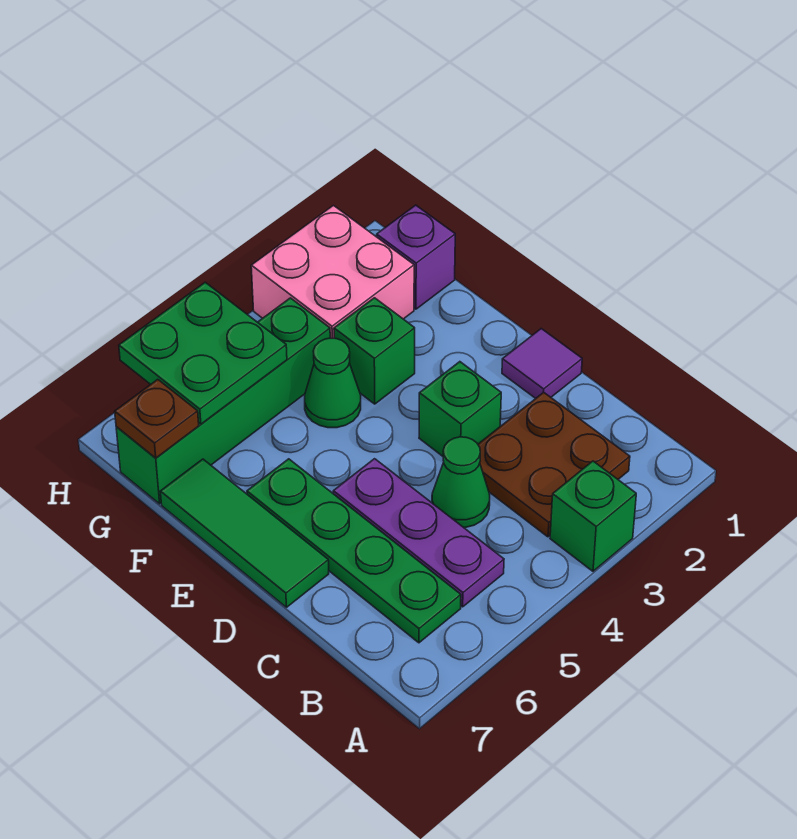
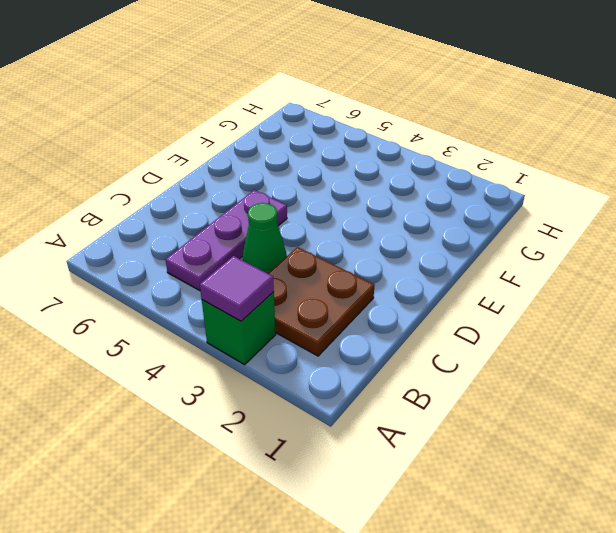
purple tile A3 level 2 -> purple tile D1 level 1
none -> green plate B6:E6 level 1
none -> green brick D3 level 1
none -> green tile D7:F7 level 1

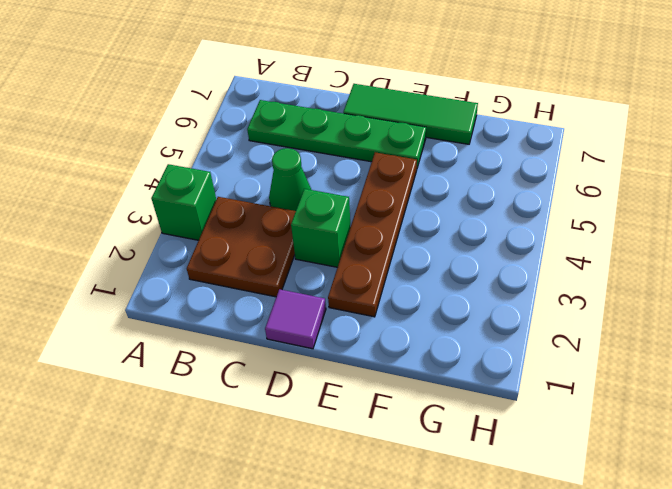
brown plate E2:E5 level 1 -> none
none -> purple plate B5:D5 level 1
none -> green brick F3 level 1
none -> green cone F4 level 1

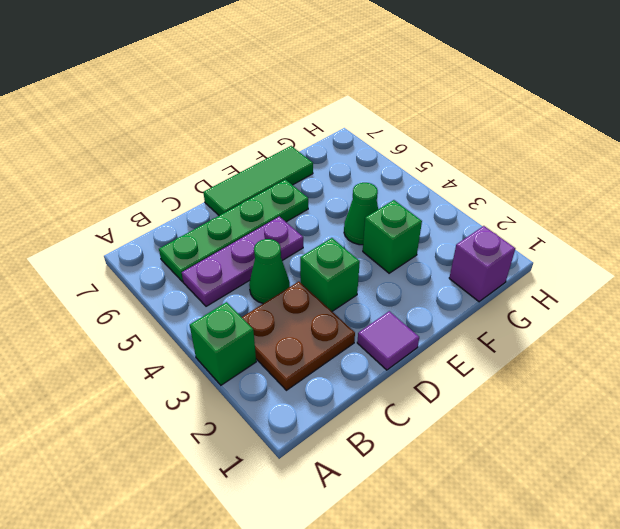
none -> pink brick G2:H3 level 1
none -> green brick G4:G7 level 1
none -> green plate G5:H6 level 2

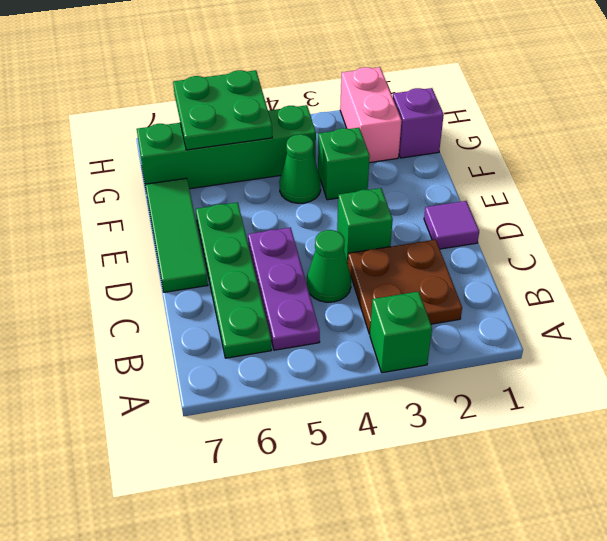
pink brick G2:H2 level 1 -> pink brick G2:H3 level 1
none -> brown plate G7 level 2

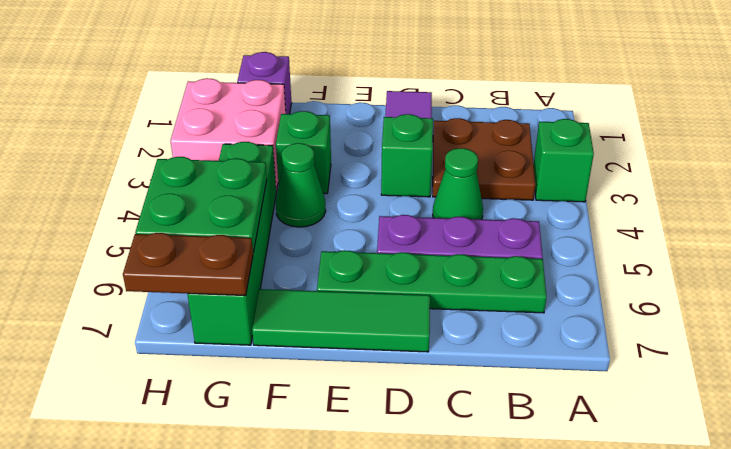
brown plate G7:H7 level 2 -> brown plate G7 level 2

